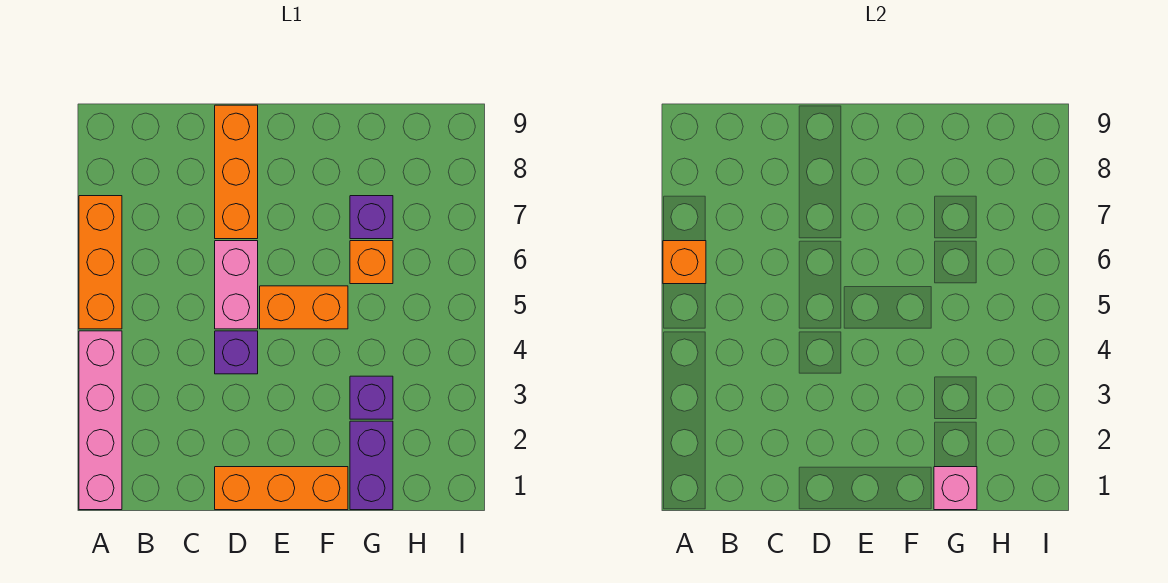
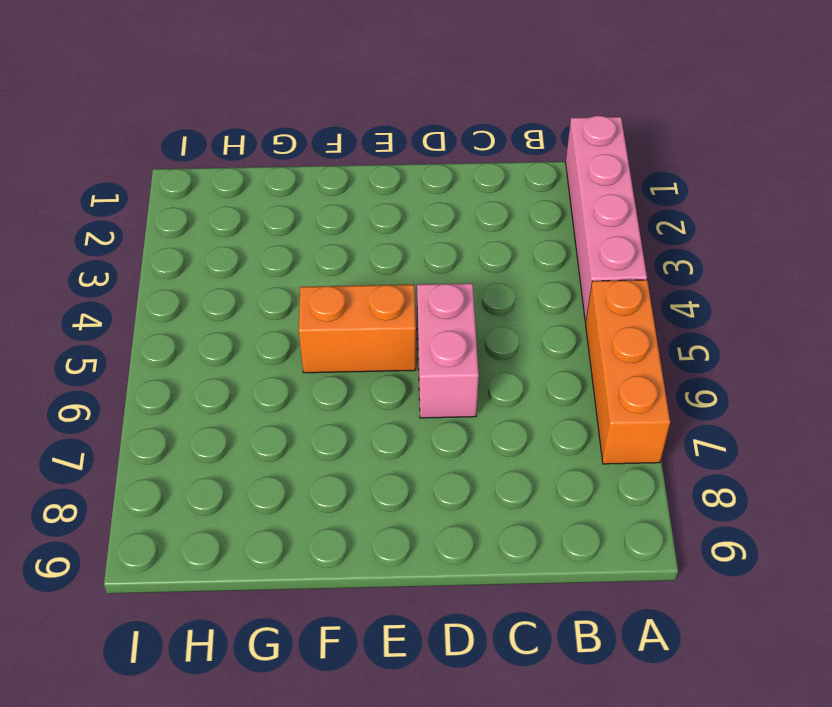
none -> orange brick D1:F1 level 1
none -> purple brick D4 level 1
none -> orange brick D7:D9 level 1

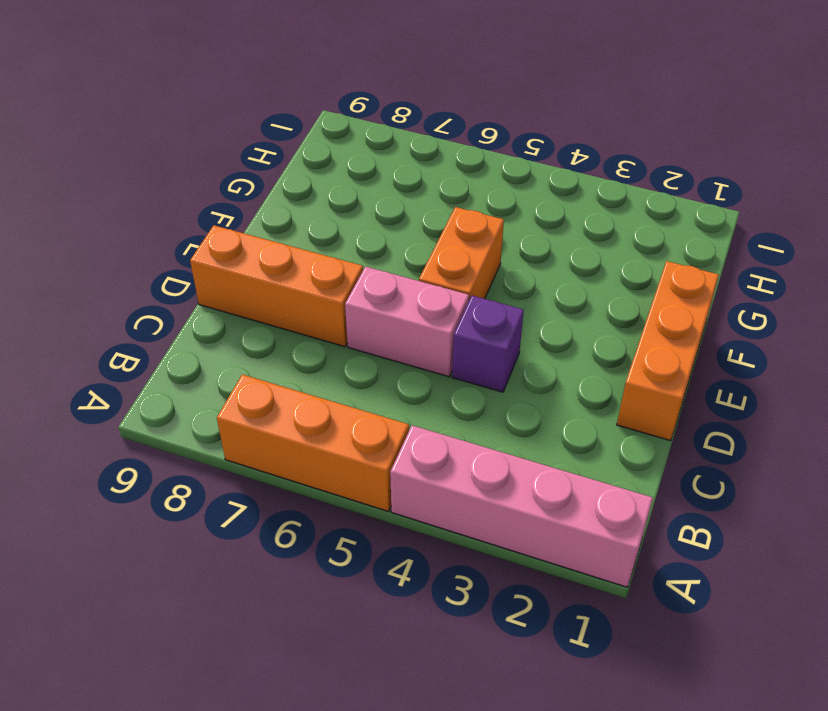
none -> purple brick G1:G2 level 1
none -> purple brick G3 level 1
none -> orange brick G6 level 1

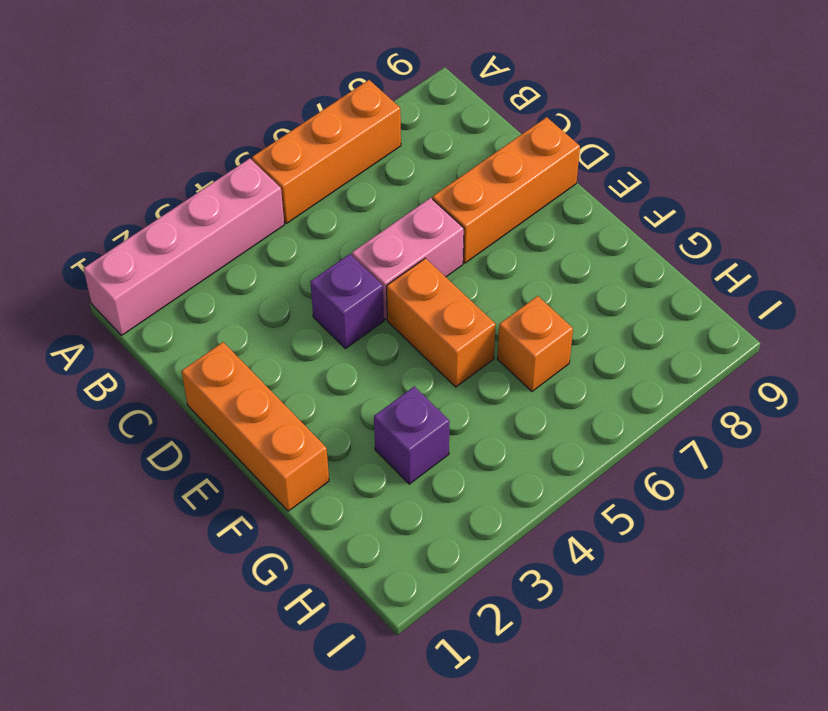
none -> purple brick G1:G2 level 1
none -> purple brick G7 level 1
none -> orange brick A6 level 2

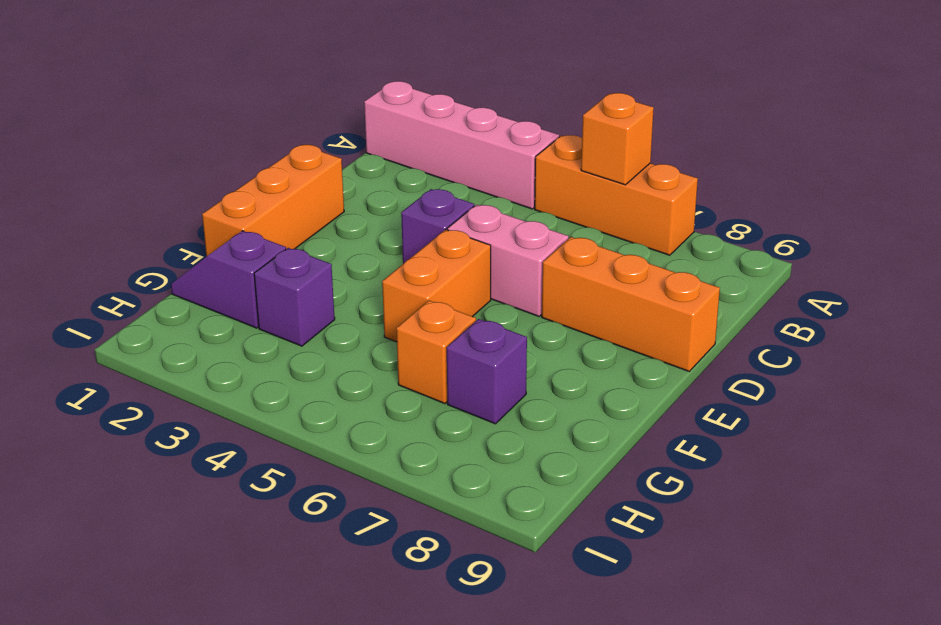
purple slope G1:G2 level 1 top 2 -> purple brick G1:G2 level 1
none -> pink brick G1 level 2

